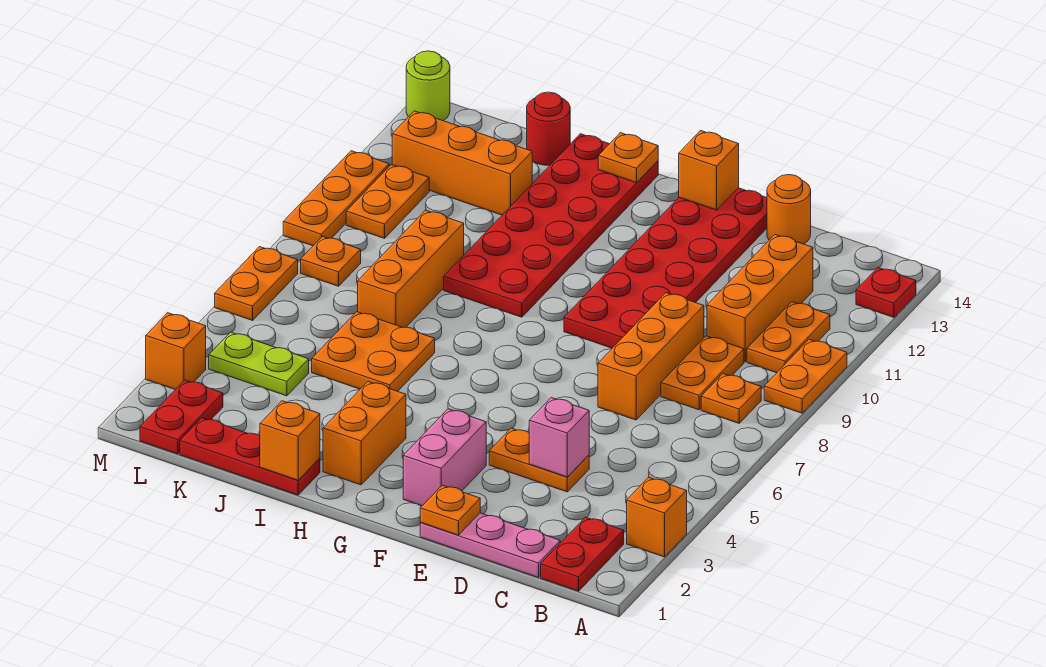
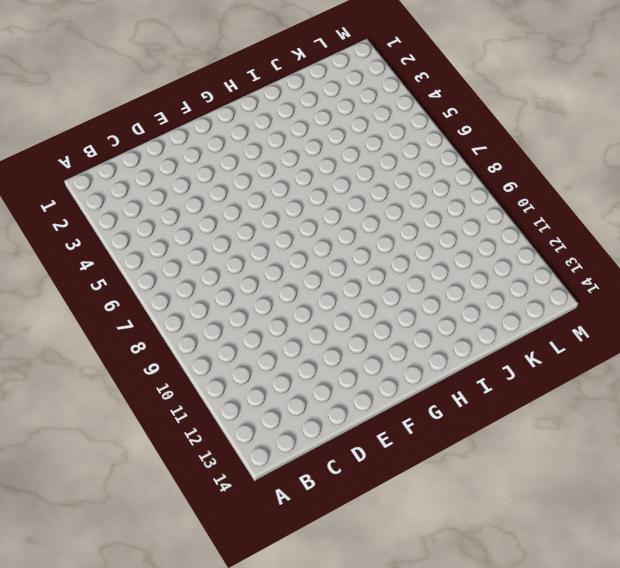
none -> orange brick A3 level 1
none -> orange plate A9:A10 level 1
none -> red plate A13 level 1
none -> red plate B1:B2 level 1

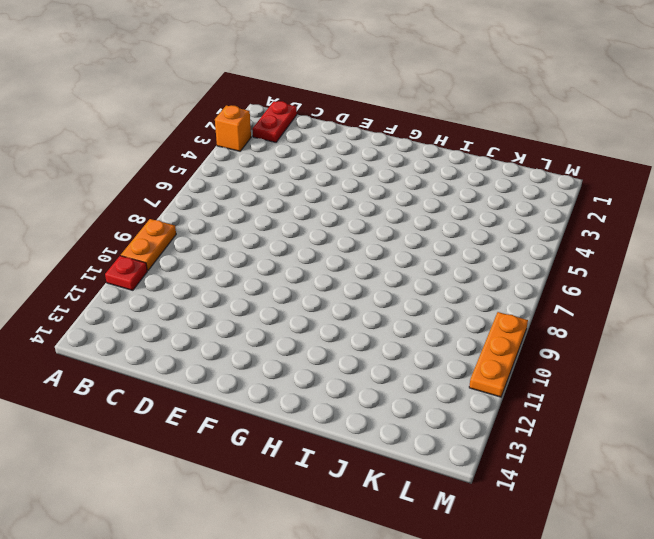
red plate A11 level 1 -> red plate A13 level 1
none -> orange plate B8 level 1
none -> orange plate B10:B11 level 1
none -> pink plate C1:E1 level 1
none -> orange plate C8:C9 level 1

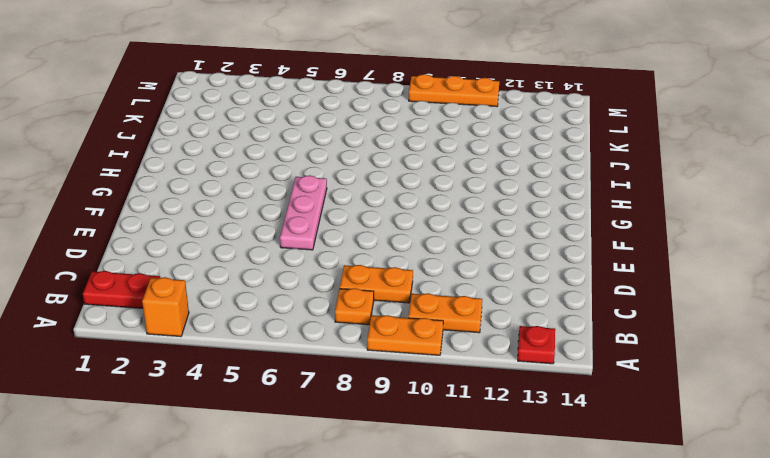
pink plate E6:G6 level 1 -> pink plate C1:E1 level 1
none -> orange brick C10:C12 level 1
none -> orange plate D4:E4 level 1
none -> orange brick D7:D9 level 1
none -> orange round brick D14 level 1

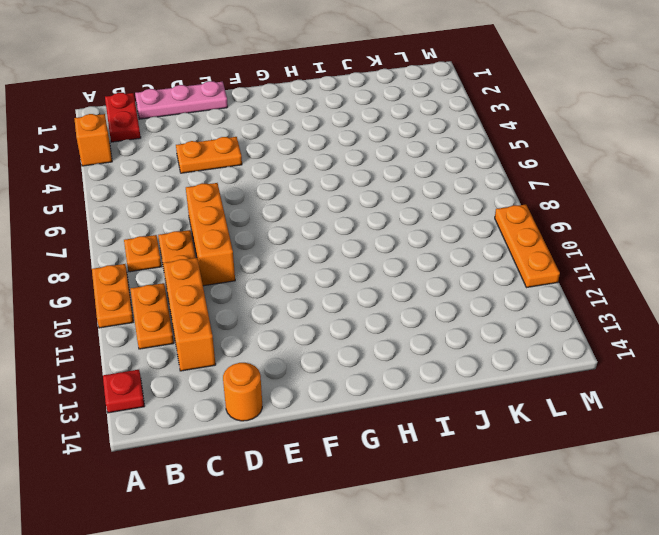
none -> red plate E9:F14 level 1
none -> pink brick F2:F3 level 1
none -> orange brick H2:H3 level 1
none -> red plate H9:I14 level 1

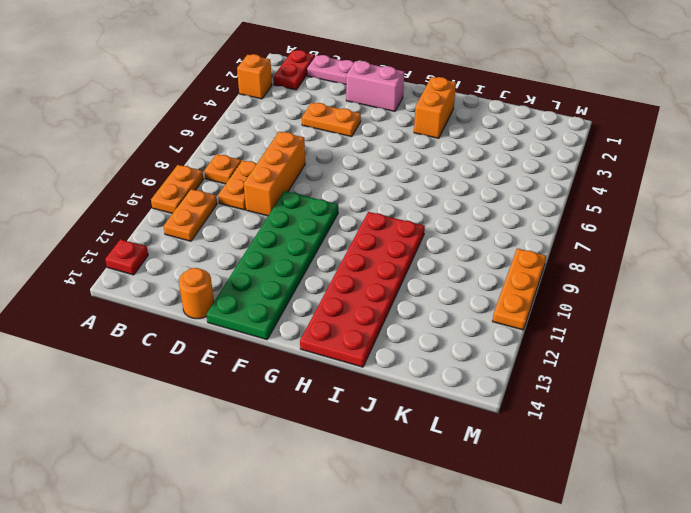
pink brick E2:F2 level 1 -> pink brick F2:F3 level 1
green plate E9:F14 level 1 -> red plate E9:F14 level 1
none -> orange brick C10:C12 level 1
none -> red plate I1:K1 level 1
none -> orange plate I5:J6 level 1
none -> orange brick J7:J9 level 1

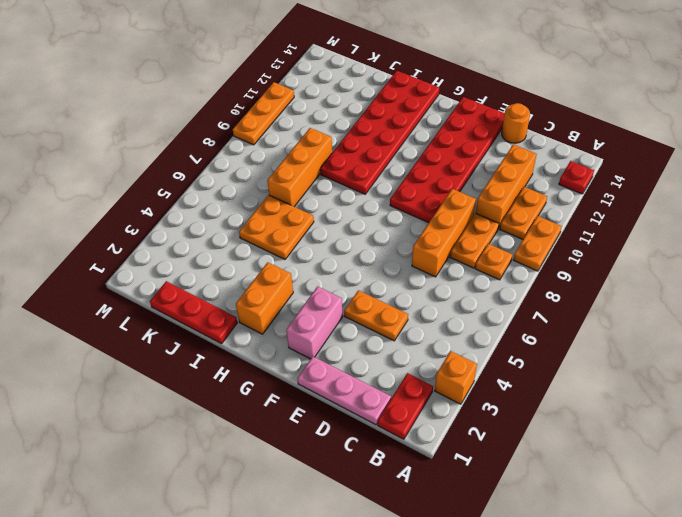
none -> orange brick J12:L12 level 1
none -> red round brick J14 level 1
none -> lime plate K4:L4 level 1
none -> red plate L1:L2 level 1

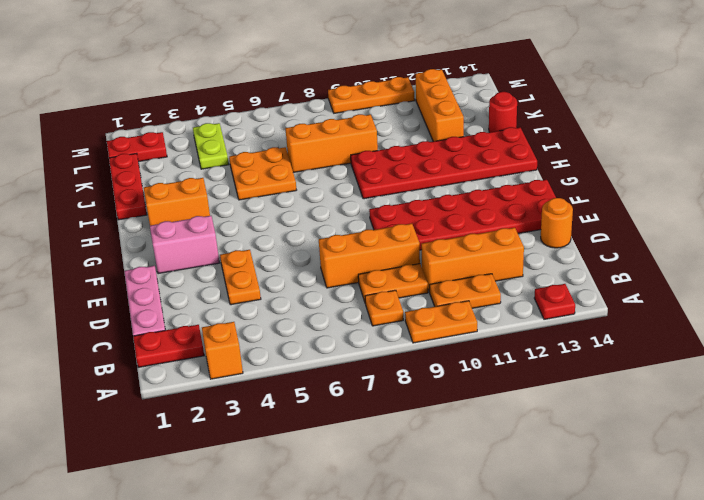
none -> orange plate L8 level 1
none -> orange plate L10:L11 level 1
none -> orange brick M3 level 1
none -> orange plate M6:M7 level 1

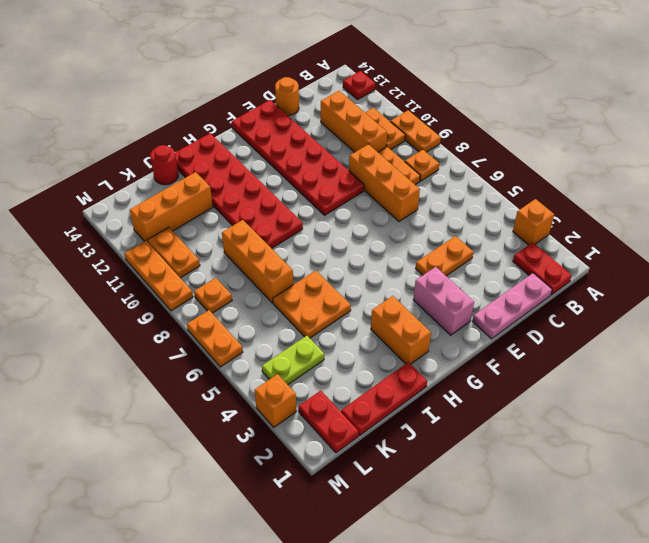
none -> lime round brick M14 level 1
none -> pink brick D4 level 2
none -> orange plate E1 level 2
none -> orange brick F14 level 2

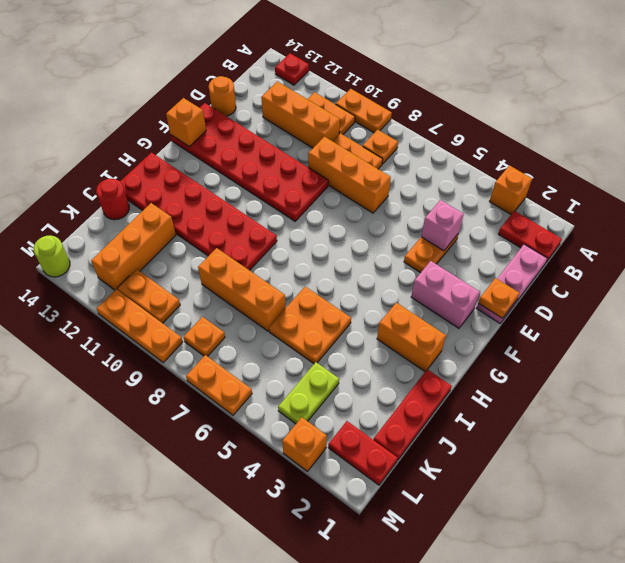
none -> orange plate H14 level 2
none -> orange brick I1 level 2

